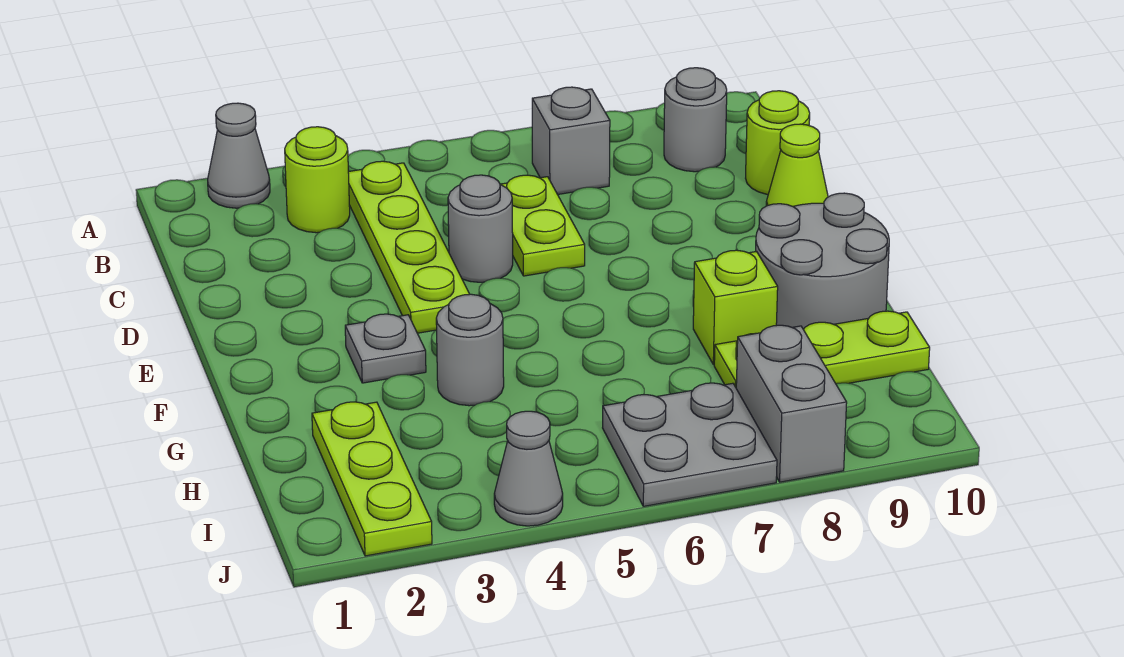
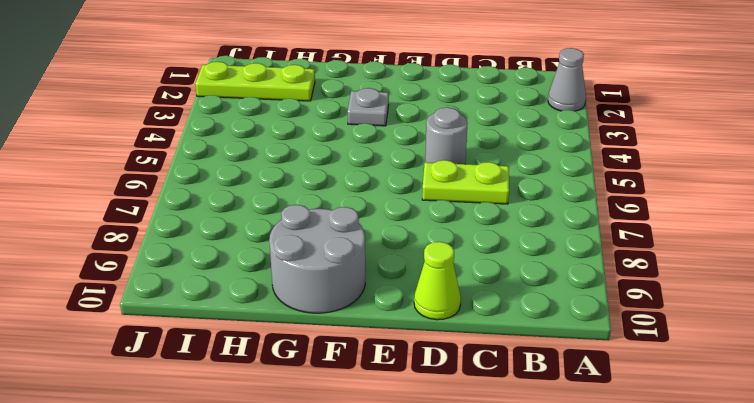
none -> lime round brick B3 level 1
none -> lime plate B4:E4 level 1
none -> grey brick B7 level 1

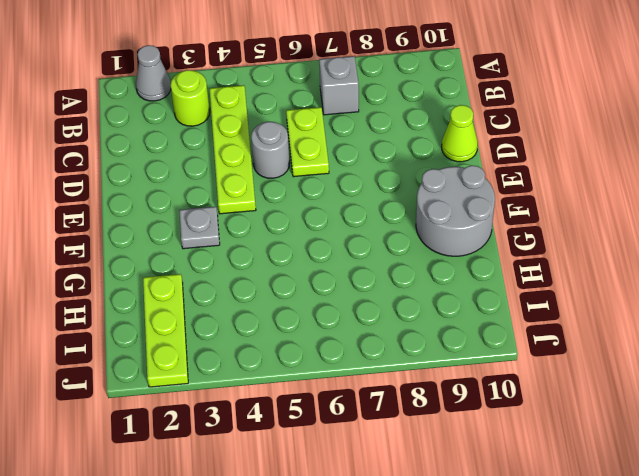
none -> grey round brick B9 level 1
none -> lime round brick C10 level 1
none -> grey round brick G4 level 1

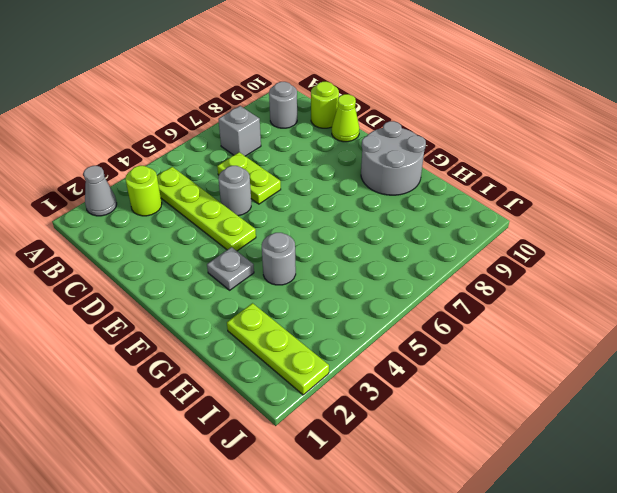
none -> lime brick G8 level 1
none -> lime plate H8:H10 level 1
none -> grey plate I6:J7 level 1

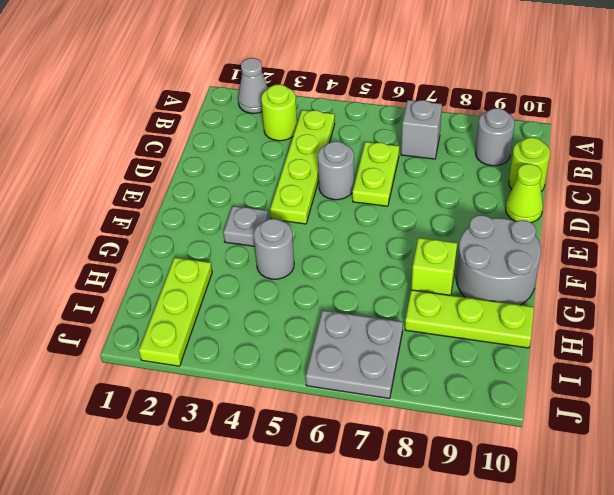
none -> grey brick I8:J8 level 1
none -> grey cone J4 level 1

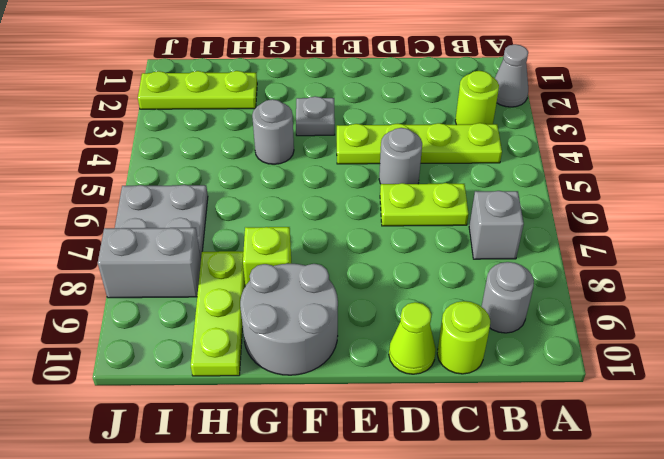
none -> grey cone J4 level 1

